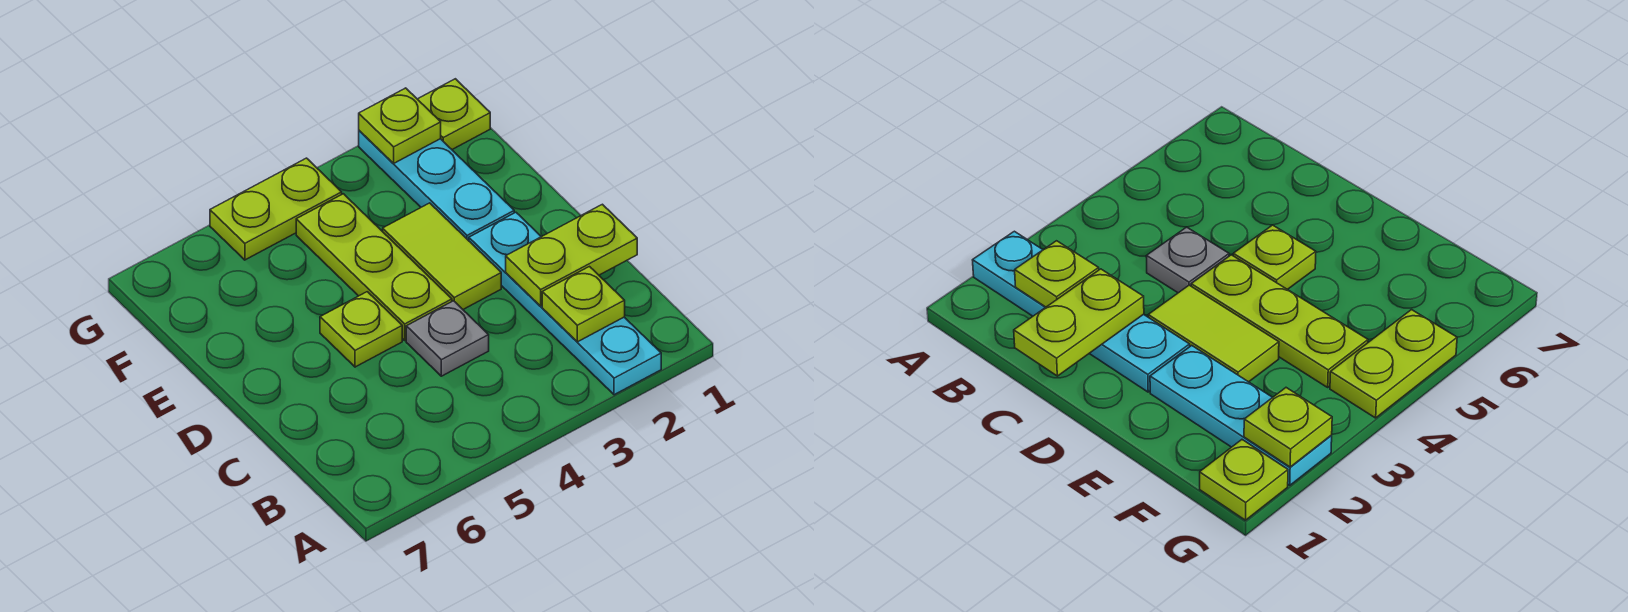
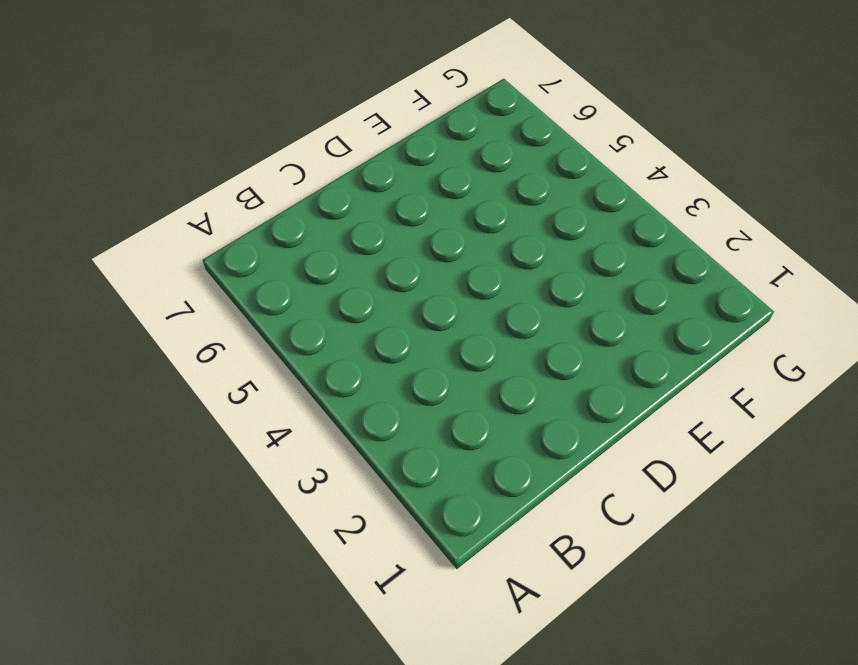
none -> cyan plate A2:D2 level 1
none -> grey plate C4 level 1

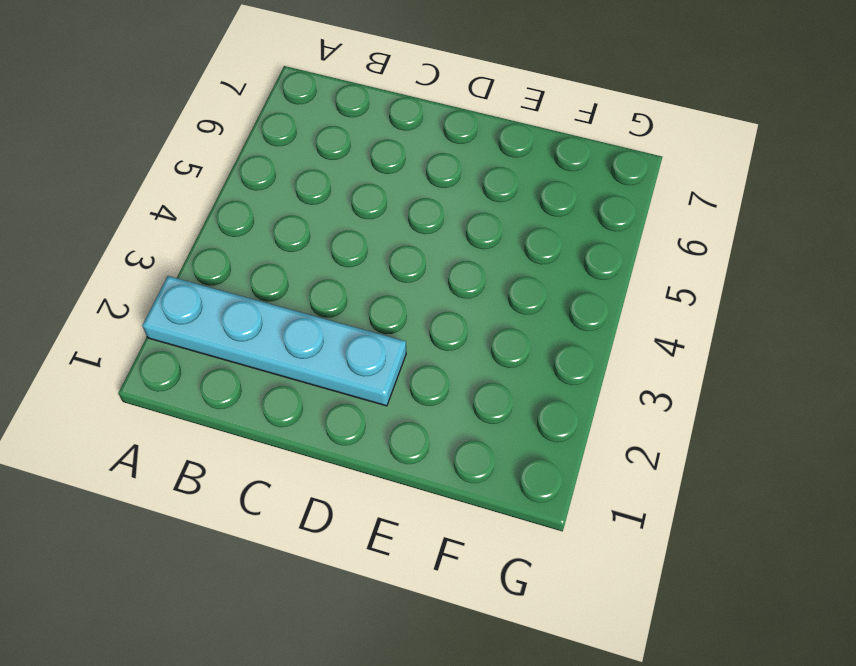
none -> grey plate C4 level 1
none -> lime tile D3:E3 level 1

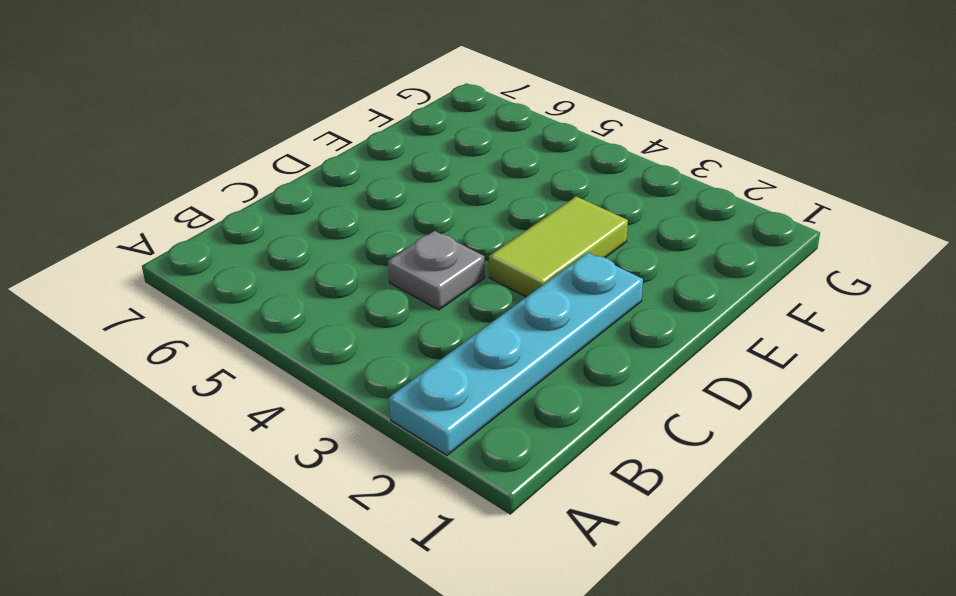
none -> lime plate D4:F4 level 1
none -> lime plate D5 level 1

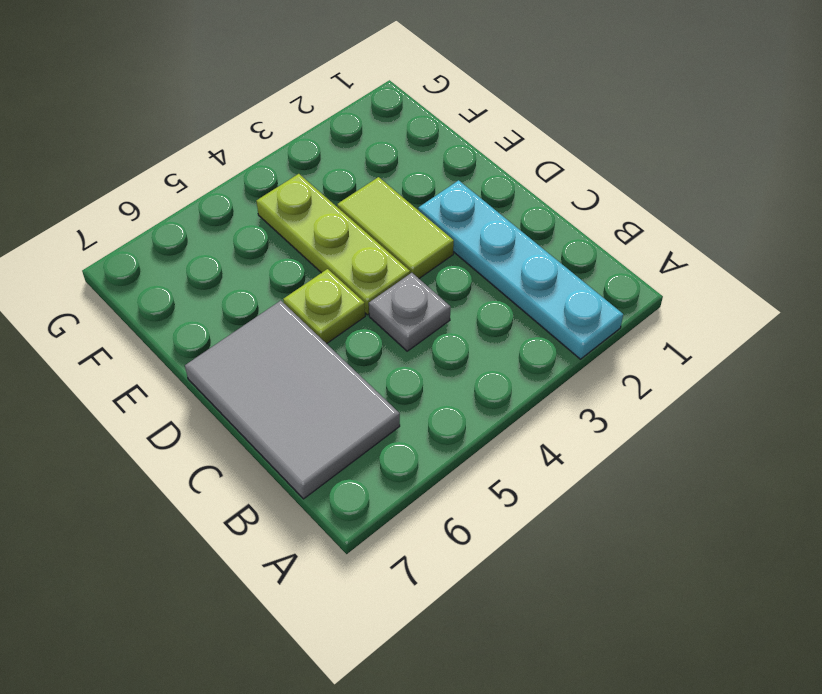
grey tile B6:D7 level 1 -> none
none -> cyan plate E2:G2 level 1
none -> lime plate G1 level 1

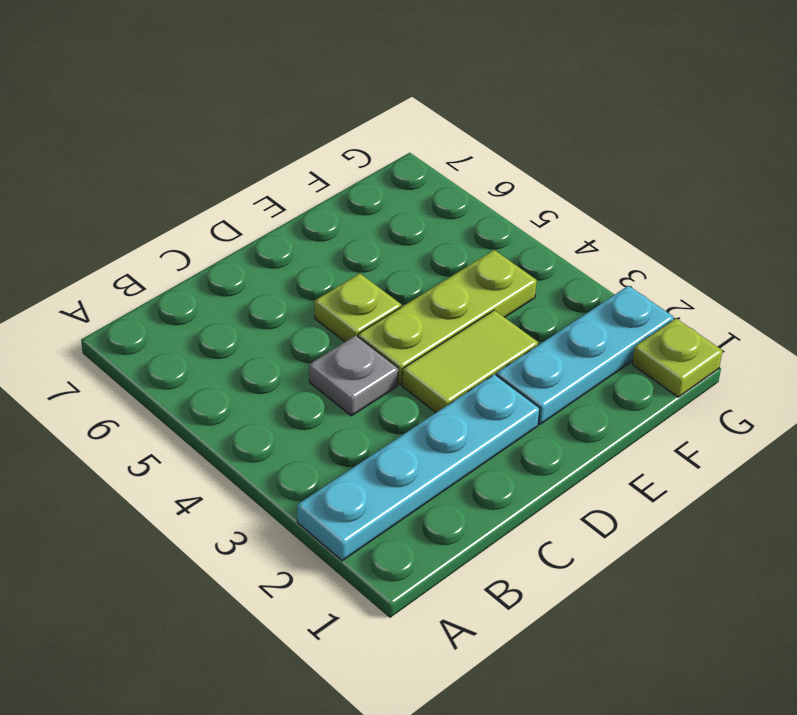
none -> lime plate G4:G5 level 1
none -> lime plate B2 level 2

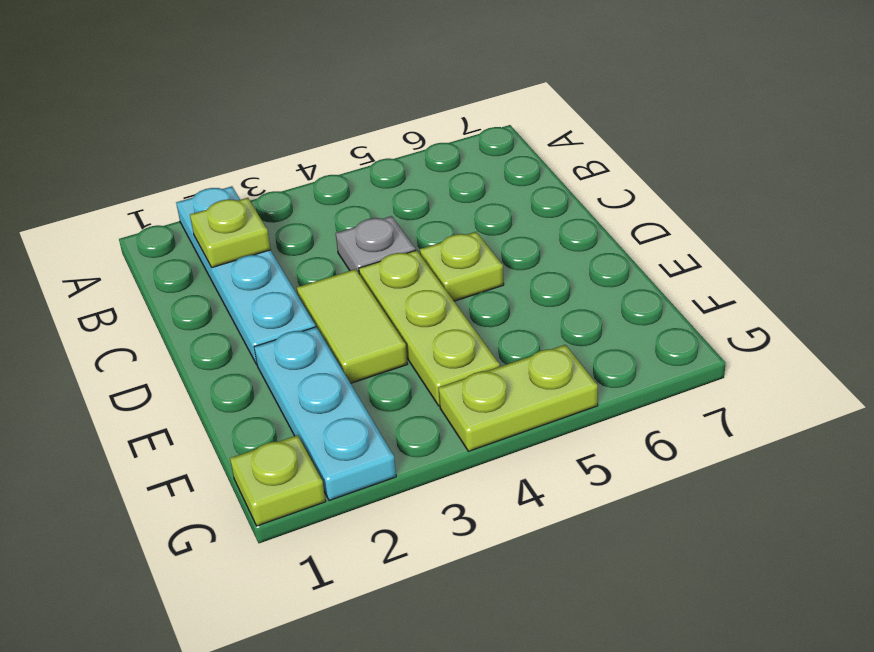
none -> lime plate C1:C2 level 2
none -> lime plate G2 level 2

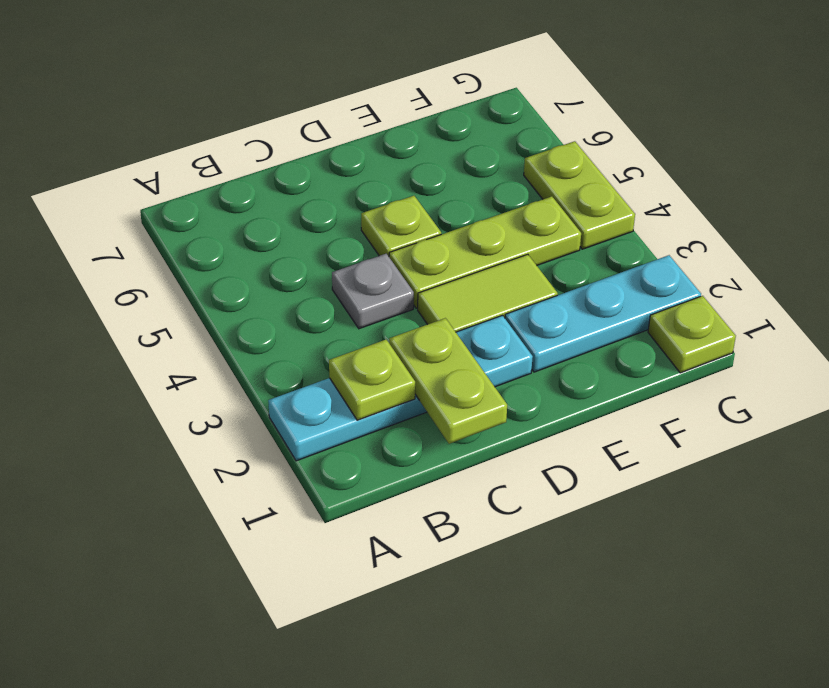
none -> lime plate G2 level 2

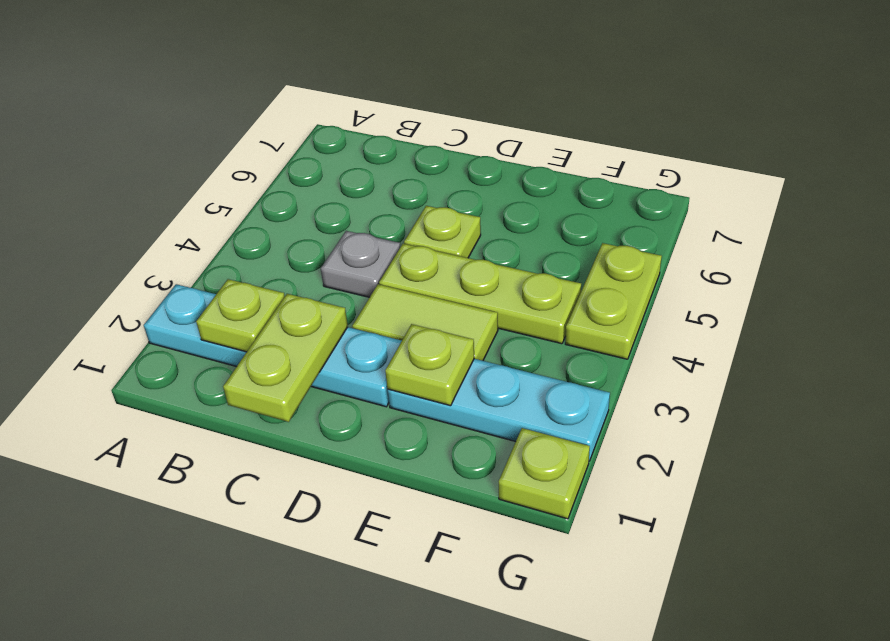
lime plate E2 level 2 -> lime plate G2 level 2

